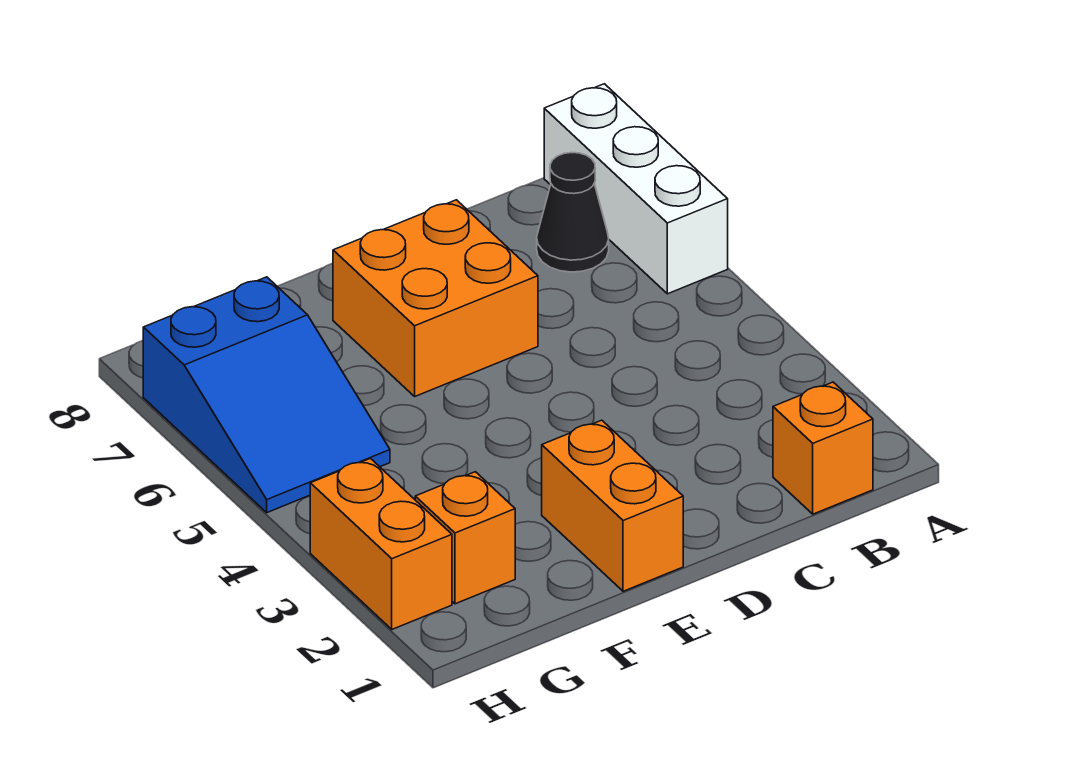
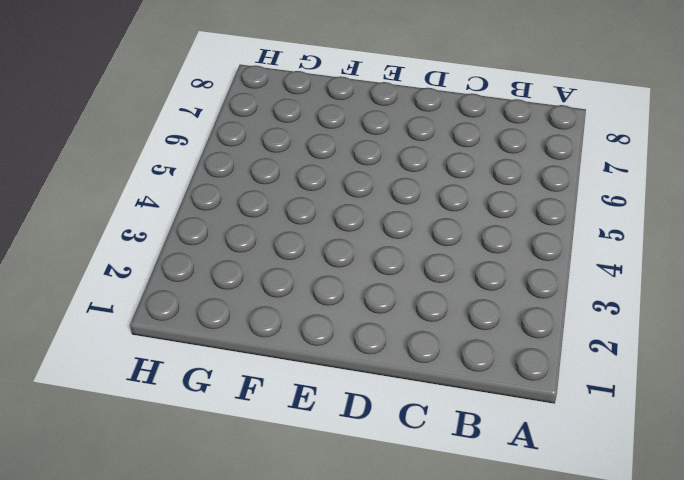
none -> white brick A6:A8 level 1
none -> orange brick B1 level 1

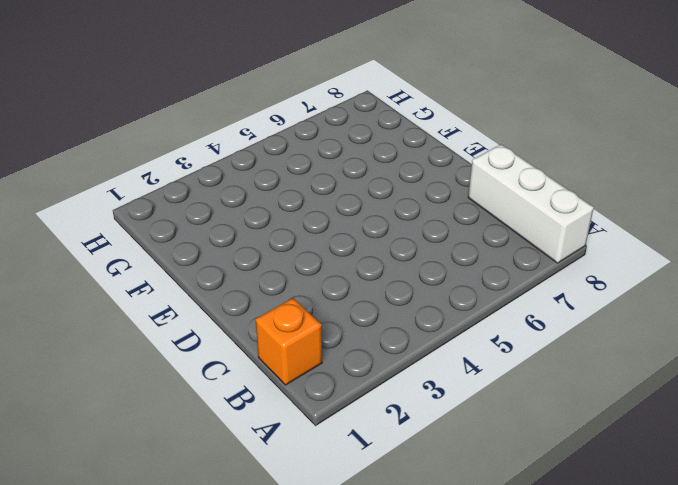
white brick A8:C8 level 1 -> white brick A6:A8 level 1
none -> black cone B7 level 1
none -> orange brick D6:E7 level 1

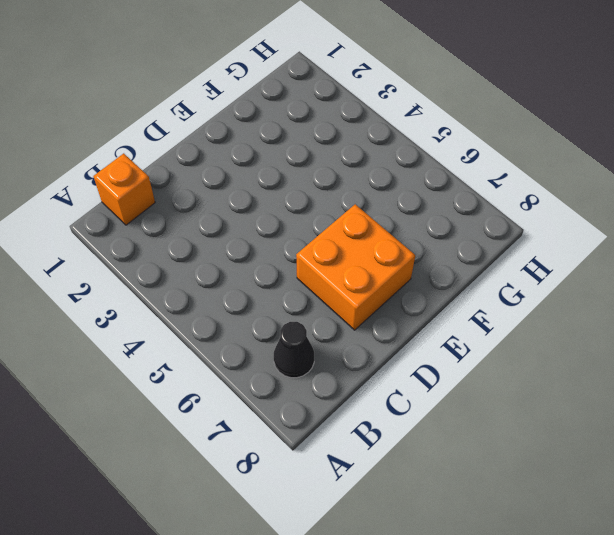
none -> white brick A6:A8 level 1
none -> orange brick E1:E2 level 1

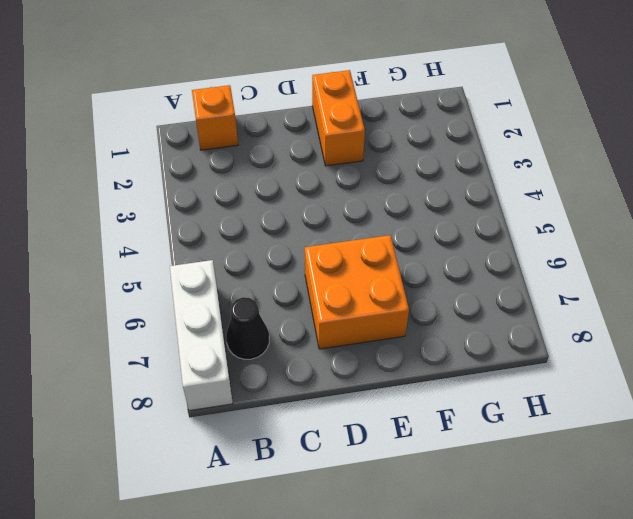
none -> orange brick G2 level 1
none -> blue slope G5:H7 level 1 top 7

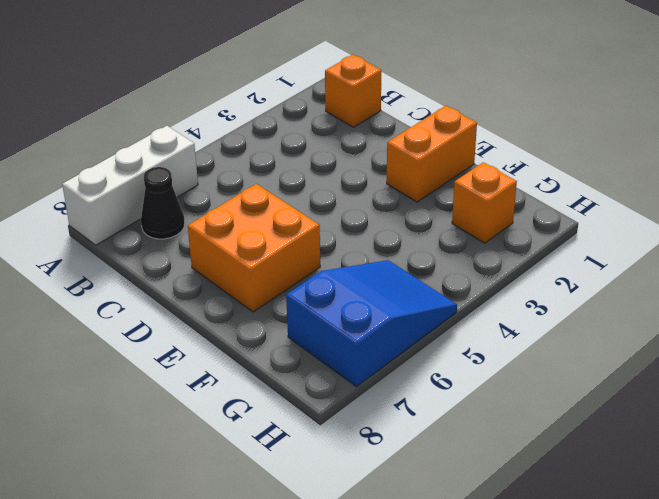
none -> orange brick H2:H3 level 1

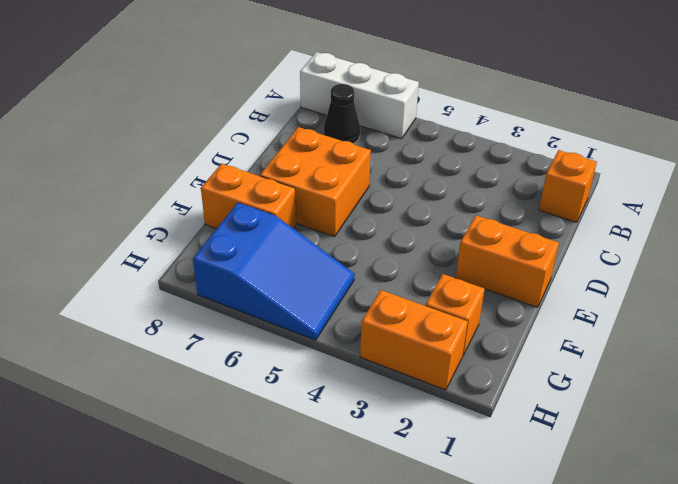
orange brick F7:F8 level 1 -> none

